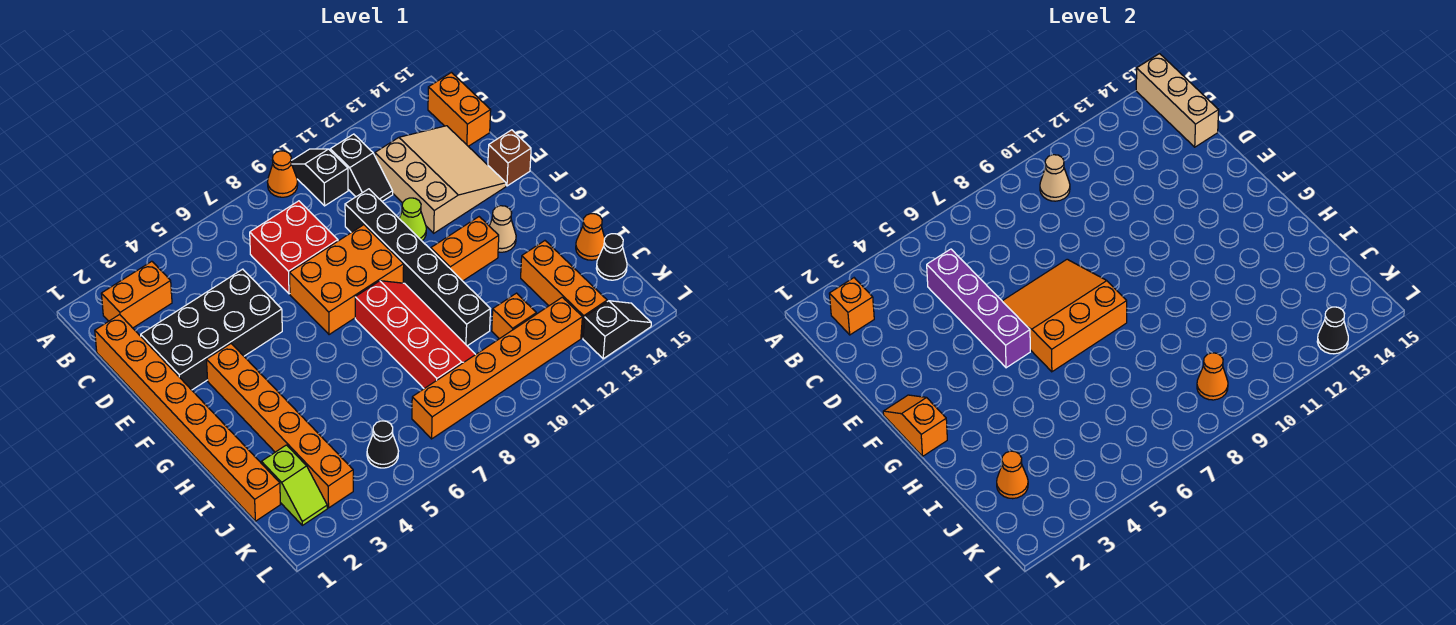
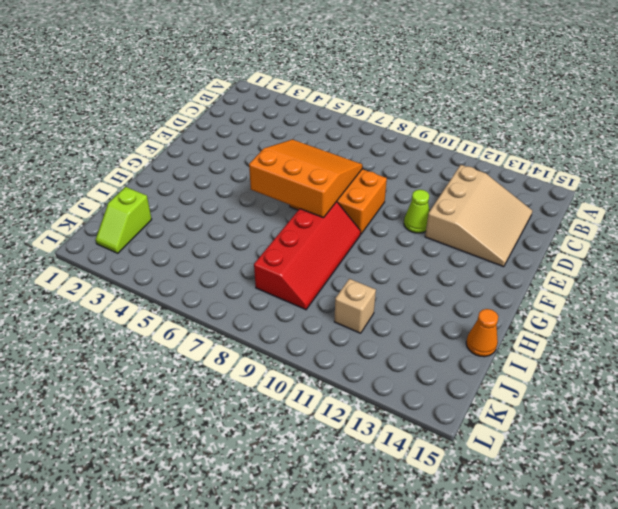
tan brick J11 level 1 -> orange brick J11 level 1
none -> orange cone A9 level 1
none -> black slope A10:B10 level 1 top B
none -> orange brick B2:B3 level 1
none -> black slope B11:C11 level 1 top B

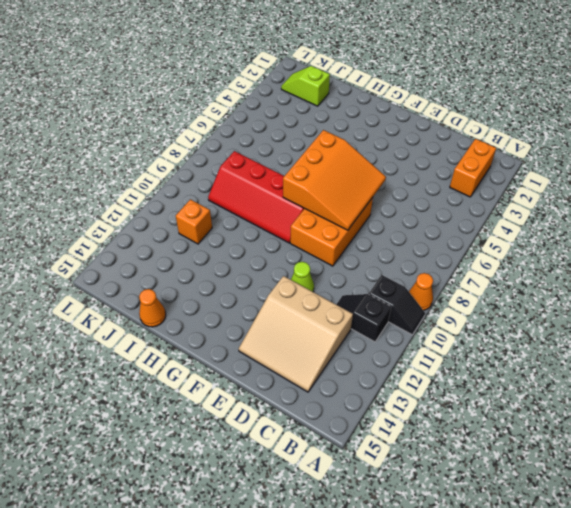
none -> orange brick B15:C15 level 1
none -> orange brick C1:J1 level 1
none -> red brick C7:D8 level 1
none -> black brick D2:E5 level 1

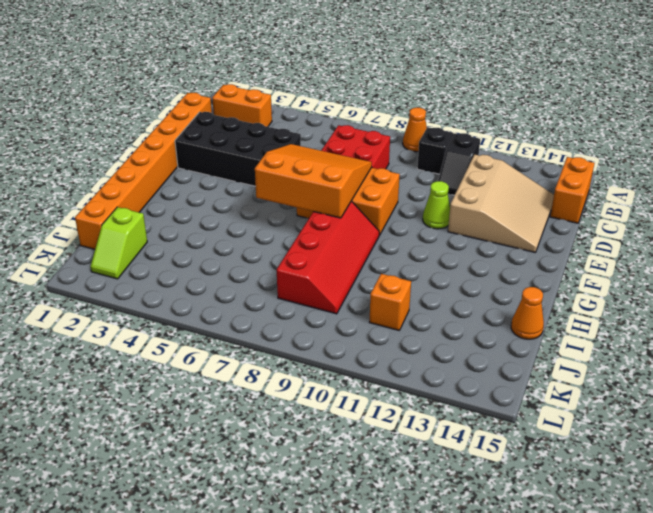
none -> black brick D10:I10 level 1
none -> brown brick E15 level 1
none -> orange brick F3:K3 level 1
none -> orange brick G11:G12 level 1

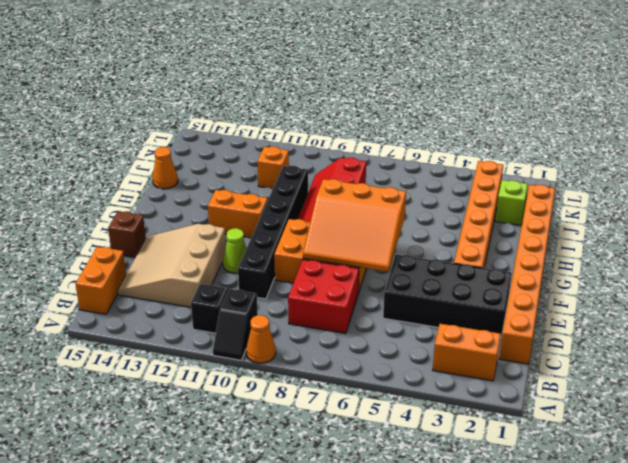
none -> tan cone G13 level 1
none -> orange brick I13:K13 level 1
none -> black cone J15 level 1
none -> black cone K5 level 1

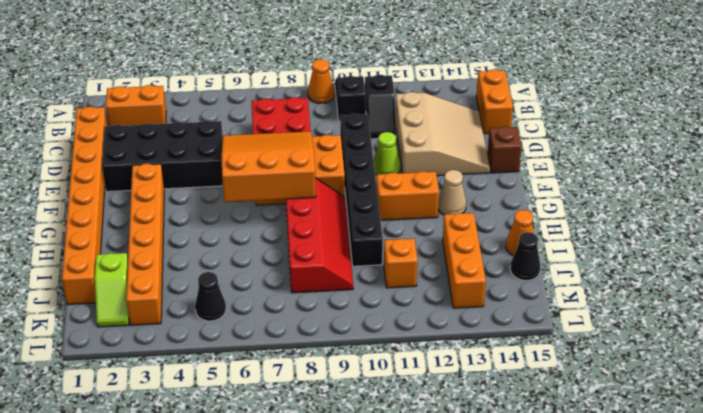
none -> orange brick K7:K12 level 1
none -> black slope L13:L14 level 1 top 13
none -> tan brick A15:C15 level 2
none -> orange brick B2 level 2

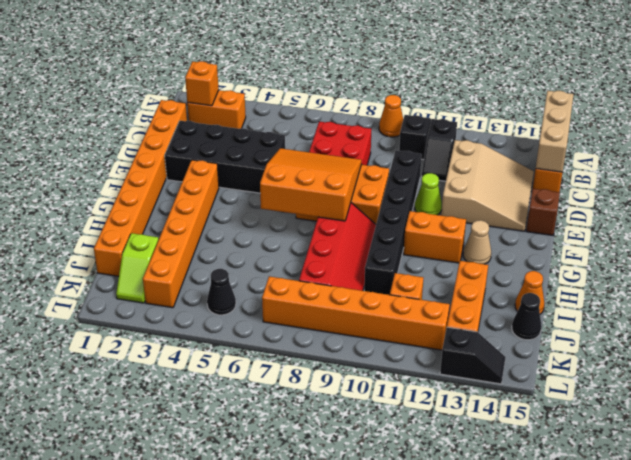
none -> tan cone B10 level 2
none -> purple brick C5:F5 level 2
none -> orange slope F1:G1 level 2 top G
none -> orange cone J2 level 2

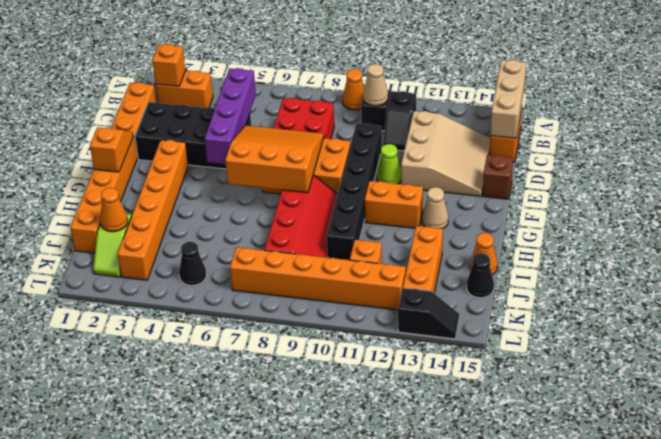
none -> orange cone K9 level 2
none -> black cone L13 level 2

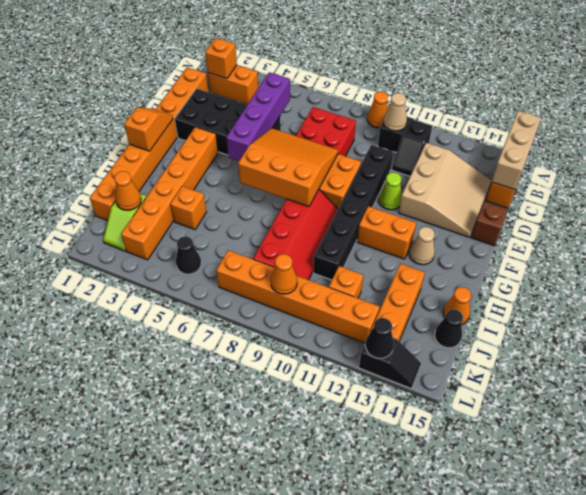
orange brick I4 level 1 -> none

